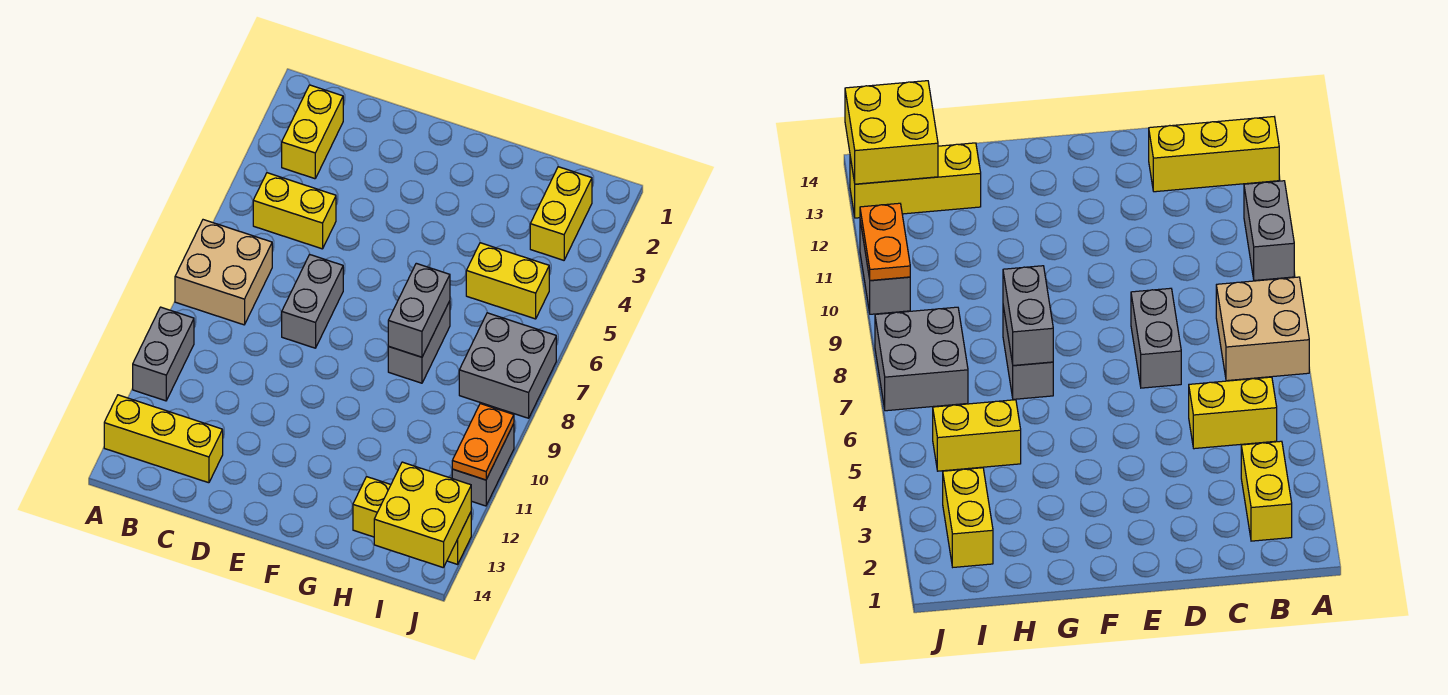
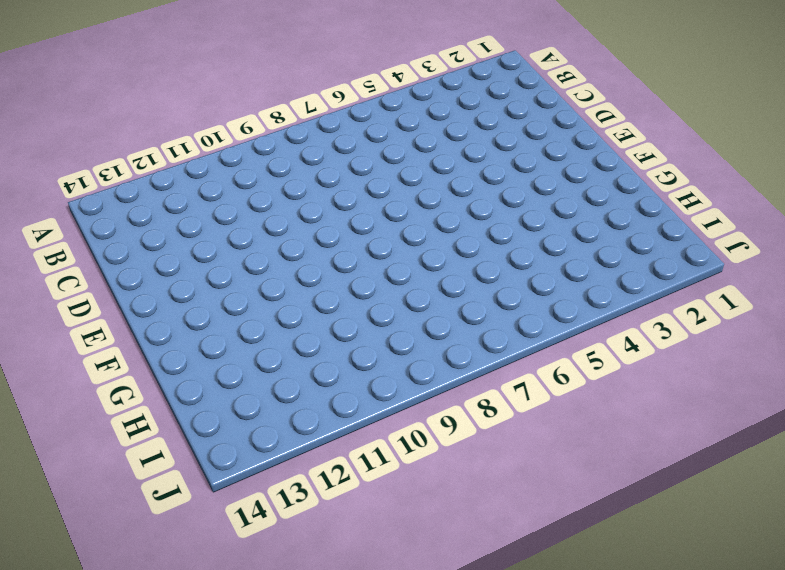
none -> tan brick A7:B8 level 1
none -> grey brick A10:A11 level 1
none -> yellow brick A13:C13 level 1

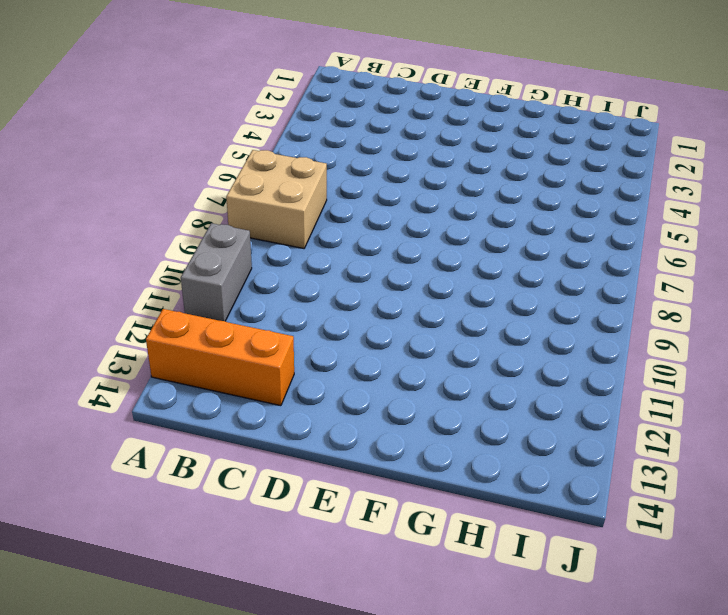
orange brick A13:C13 level 1 -> yellow brick A13:C13 level 1
none -> yellow brick B2:B3 level 1
none -> yellow brick B5:C5 level 1
none -> grey brick D7:D8 level 1

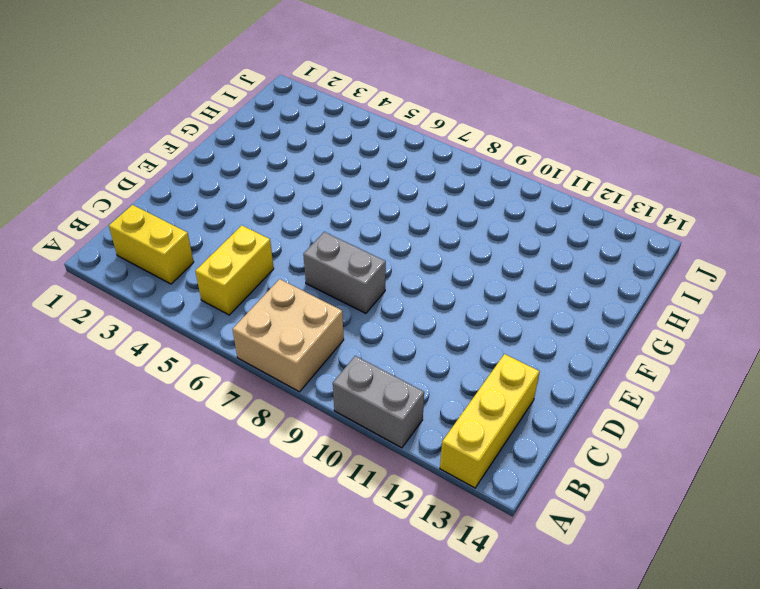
none -> grey brick G7:G8 level 1
none -> yellow brick H5:I5 level 1
none -> yellow brick H13:J13 level 1

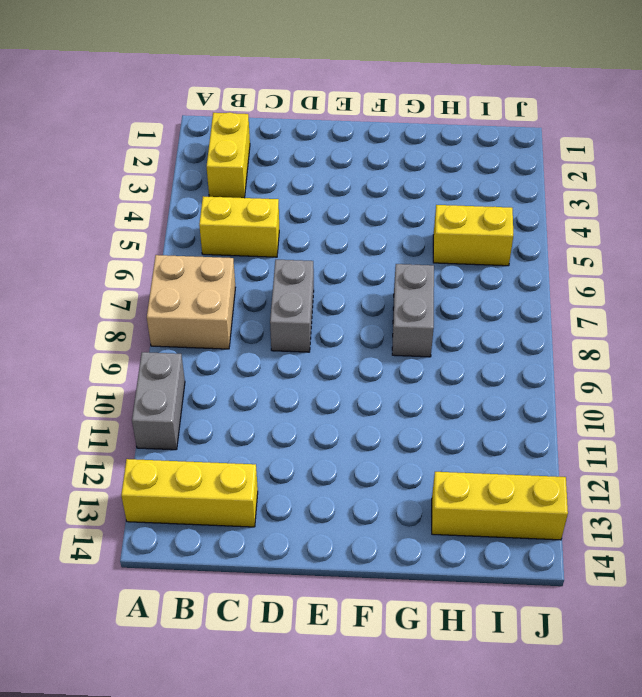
none -> yellow brick I2:I3 level 1
none -> grey brick I7:J8 level 1
none -> grey brick J10:J11 level 1

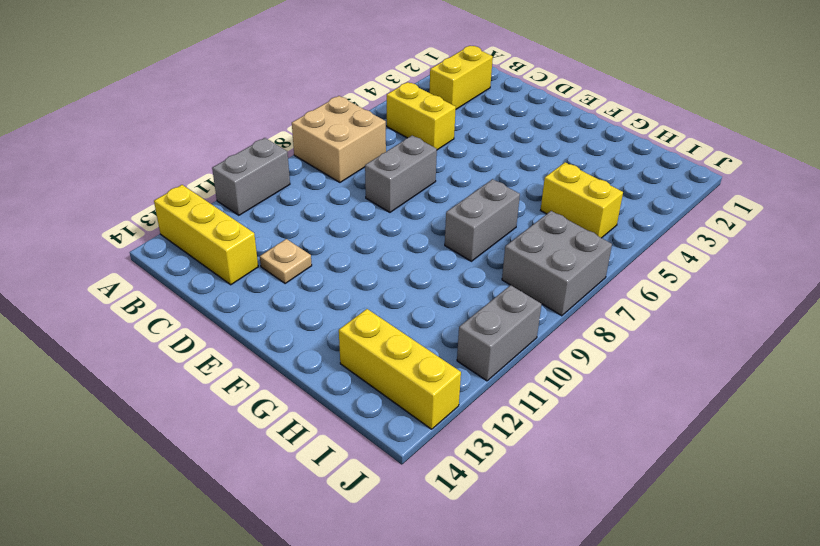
tan plate D12 level 1 -> none
none -> yellow brick I2:I3 level 1
none -> grey brick G7:G8 level 2
none -> yellow brick I13:J14 level 2

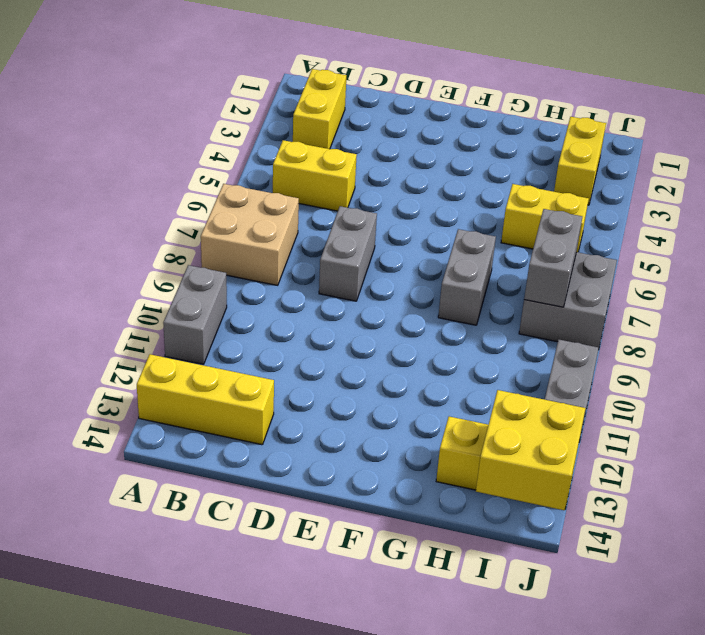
grey brick I7:I8 level 2 -> grey brick G7:G8 level 2
none -> orange plate J10:J11 level 2

